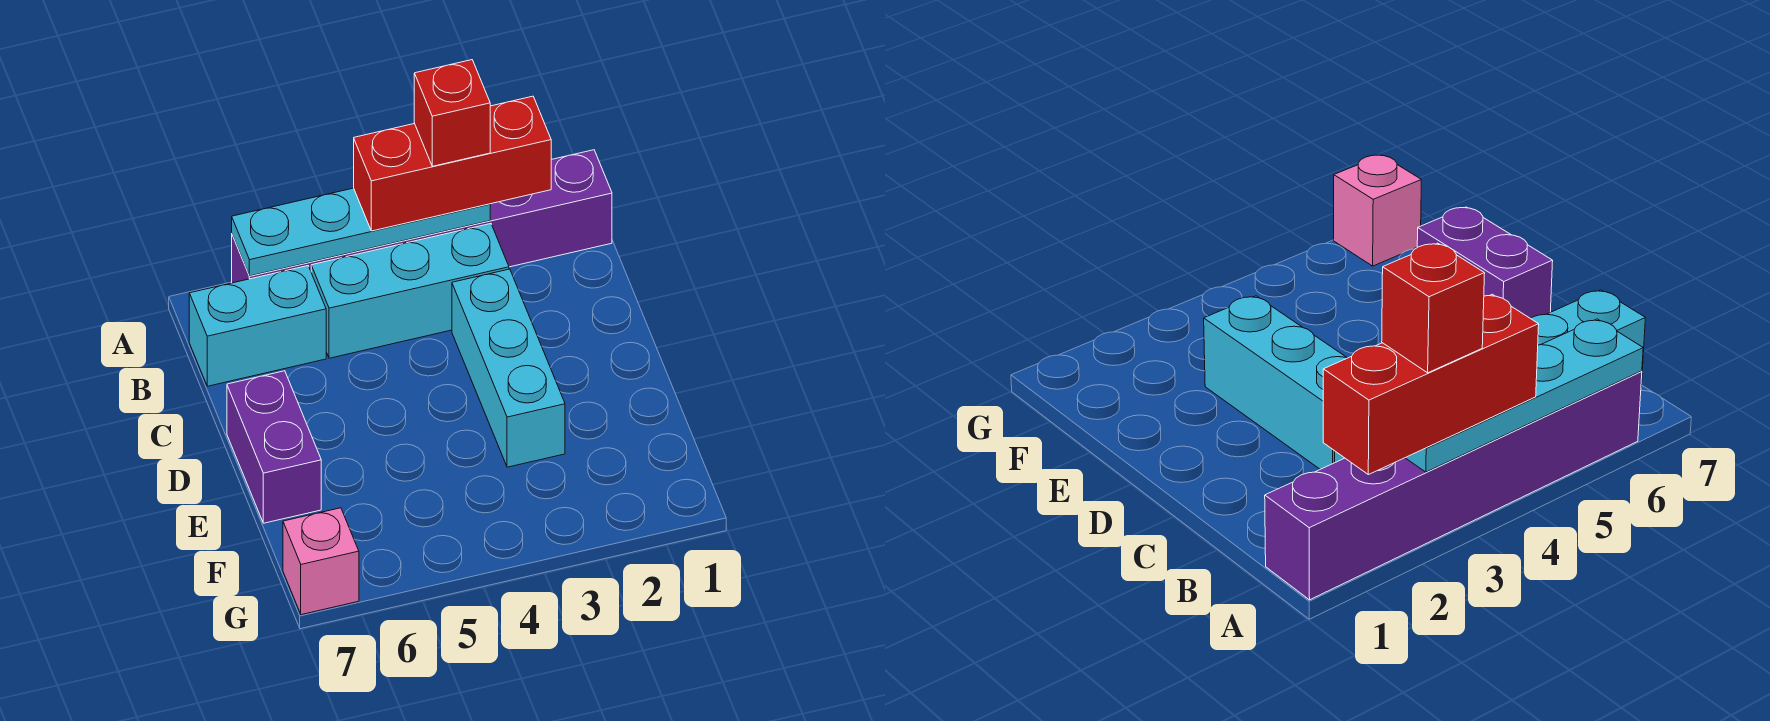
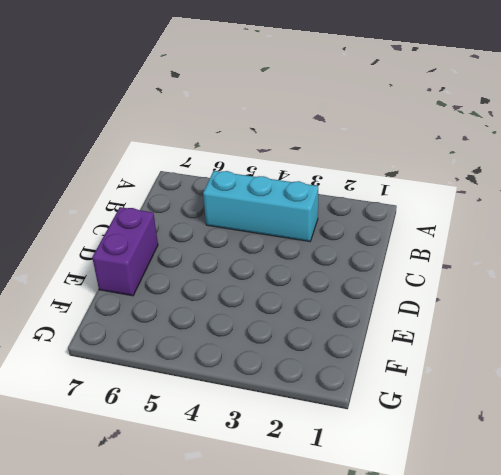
none -> purple brick A1:A6 level 1
none -> cyan brick B6:B7 level 1

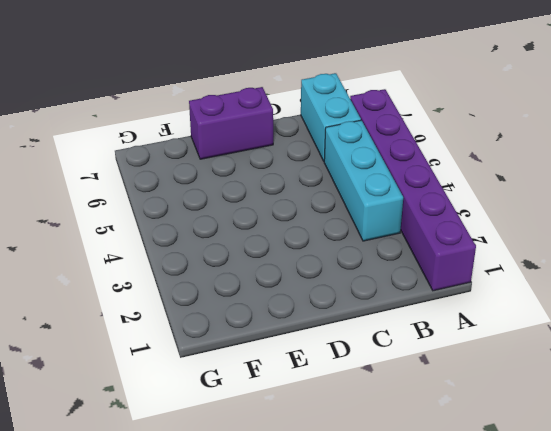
none -> cyan brick C3:E3 level 1
none -> pink brick G7 level 1

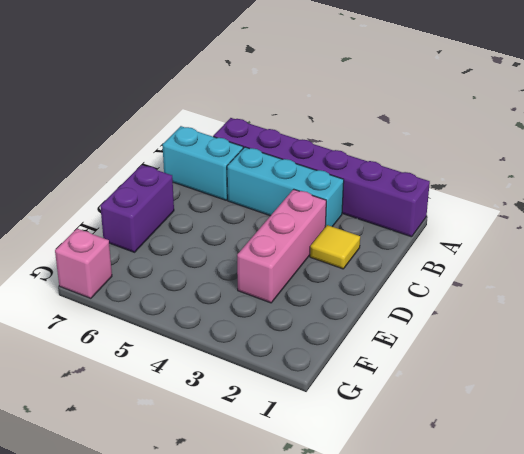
yellow tile C2 level 1 -> none
pink brick C3:E3 level 1 -> cyan brick C3:E3 level 1
none -> cyan plate A3:A6 level 2
none -> red brick A2:A4 level 3

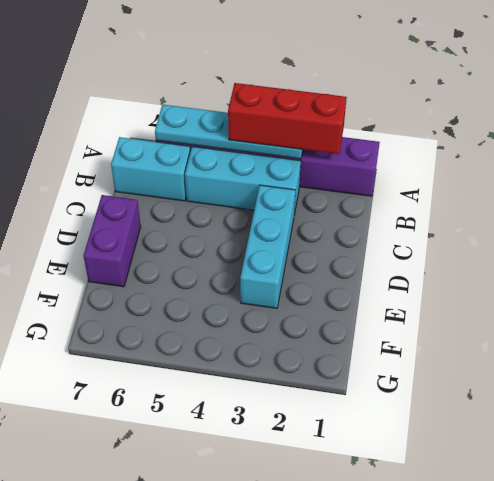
none -> pink brick G7 level 1
none -> red brick A3 level 4

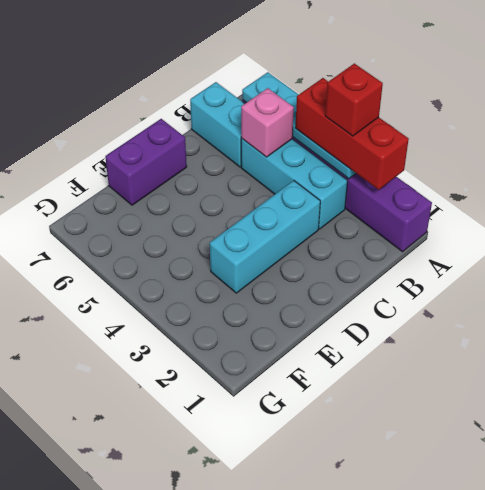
pink brick B5 level 2 -> pink brick G7 level 1

